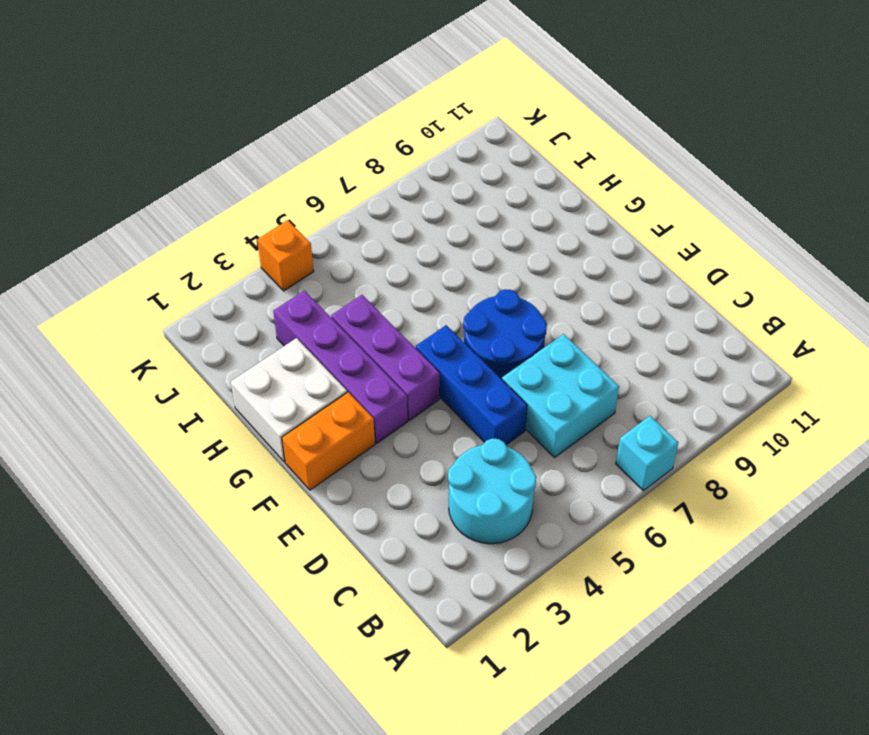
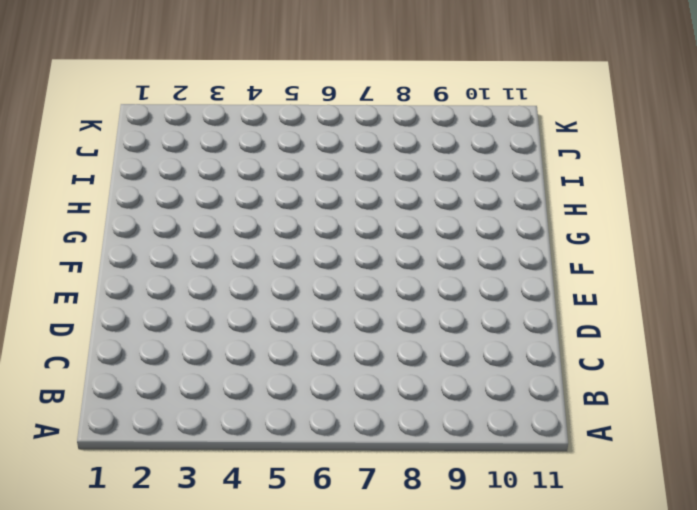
none -> cyan brick A7 level 1
none -> cyan round brick B3:C4 level 1

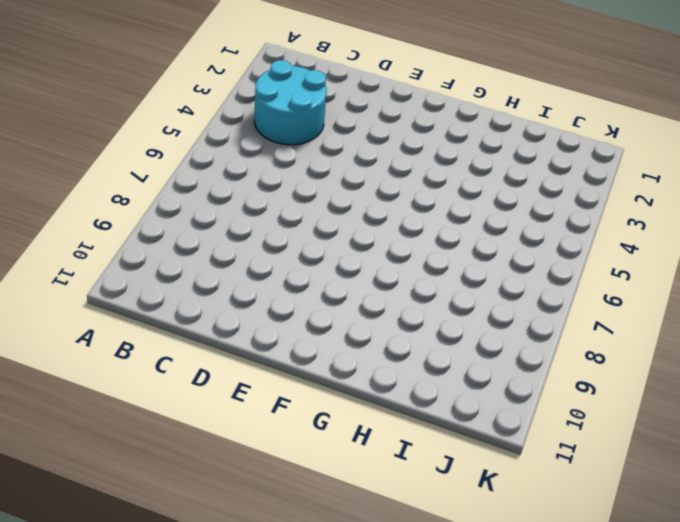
none -> cyan brick A7 level 1
none -> cyan brick C6:D7 level 1

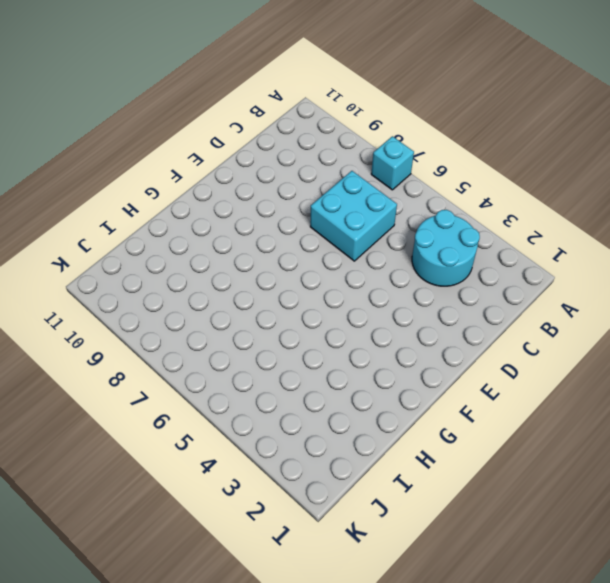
none -> blue brick D5:F5 level 1
none -> blue round brick E6:F7 level 1

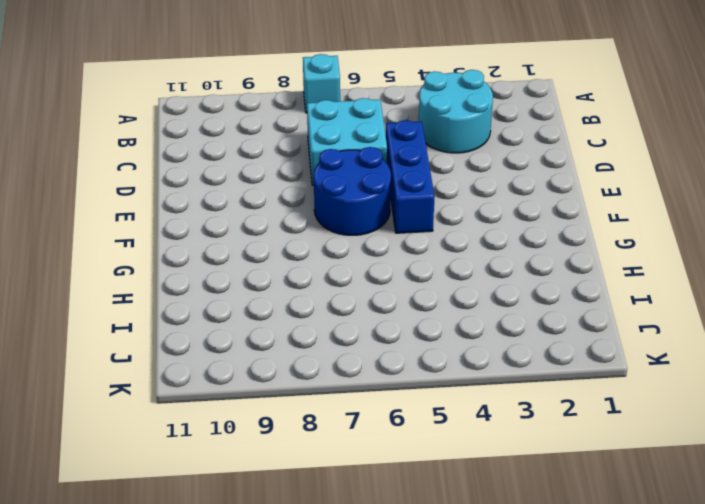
none -> orange brick F1:F2 level 1
none -> purple brick F3:I3 level 1

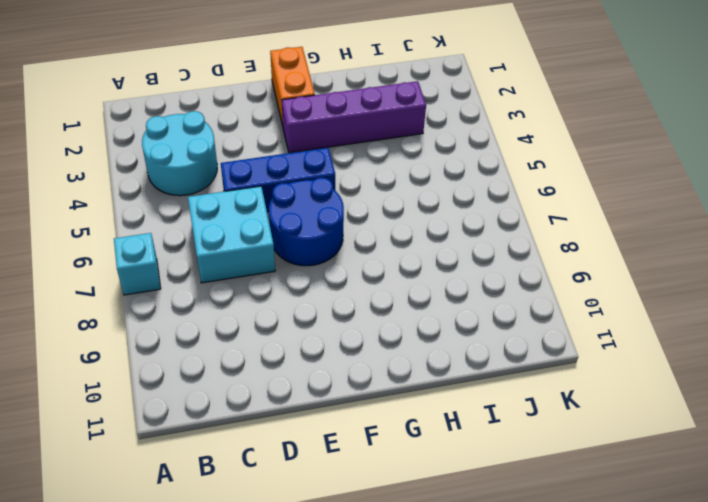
none -> purple brick F4:H4 level 1
none -> white brick G1:H2 level 1

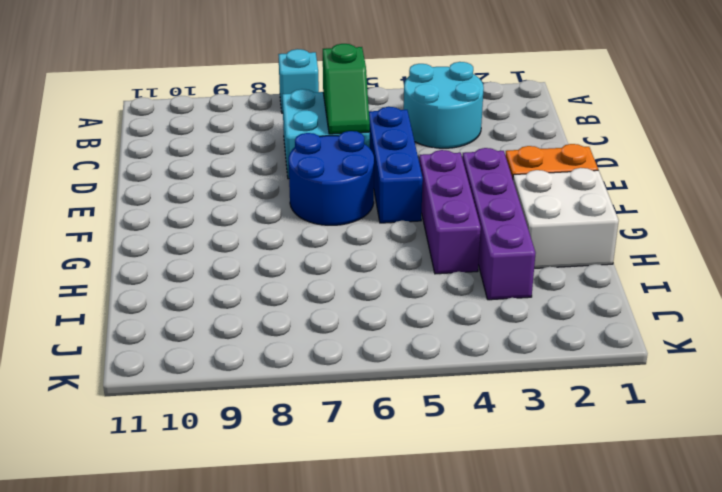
green slope C6:D6 level 2 top C -> none
none -> orange brick K4 level 1

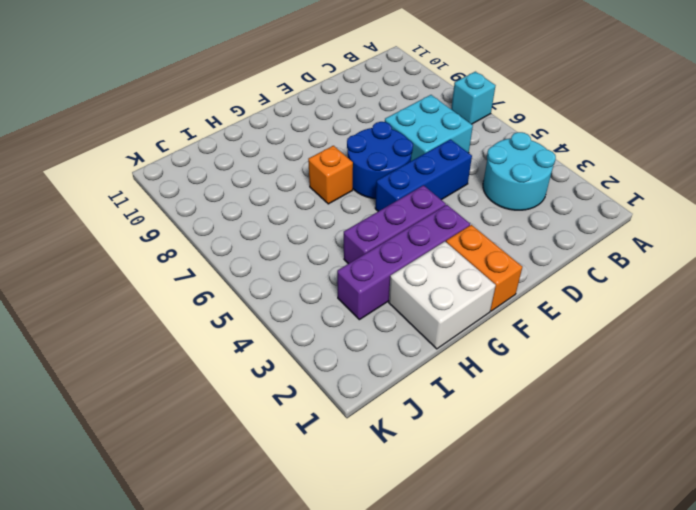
orange brick G7 level 1 -> orange brick K4 level 1

